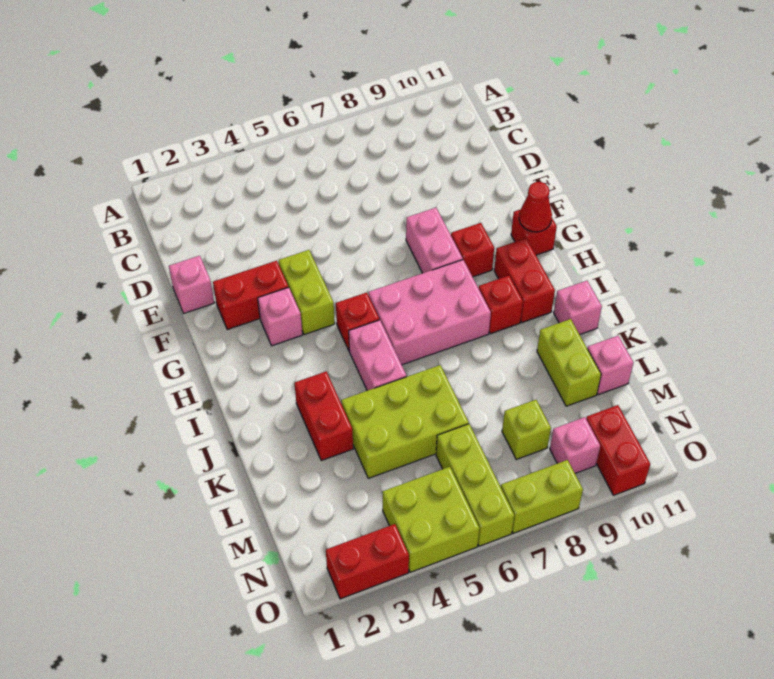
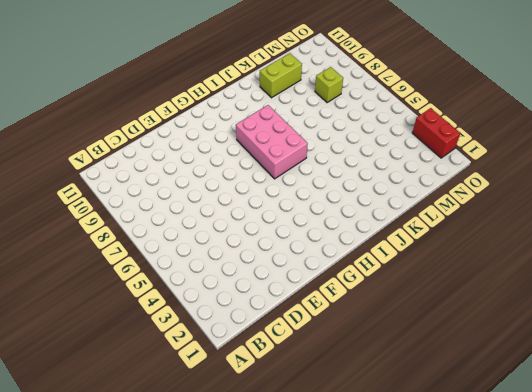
none -> pink brick E1 level 1
none -> red brick F2:F3 level 1
none -> lime brick F4:G4 level 1

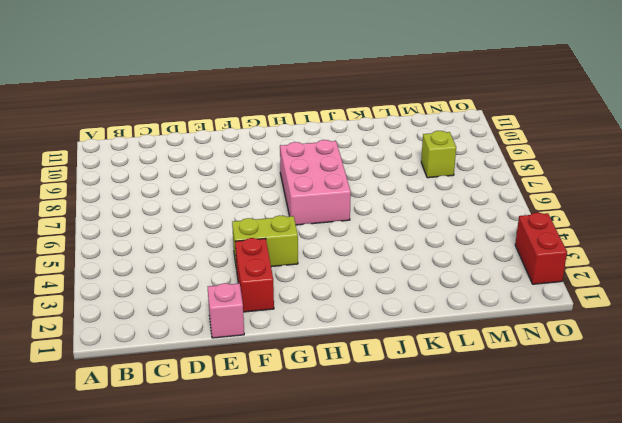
none -> pink brick F8:G8 level 1
none -> pink brick G3 level 1
none -> red brick G9 level 1

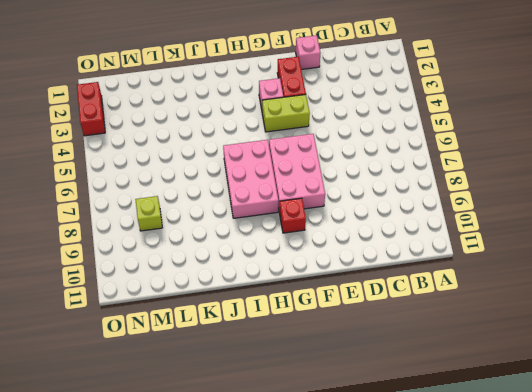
pink brick F6:G8 level 1 -> pink brick F8:G8 level 1
none -> red brick G11 level 1
none -> red brick H5 level 1
none -> red brick H10:I10 level 1

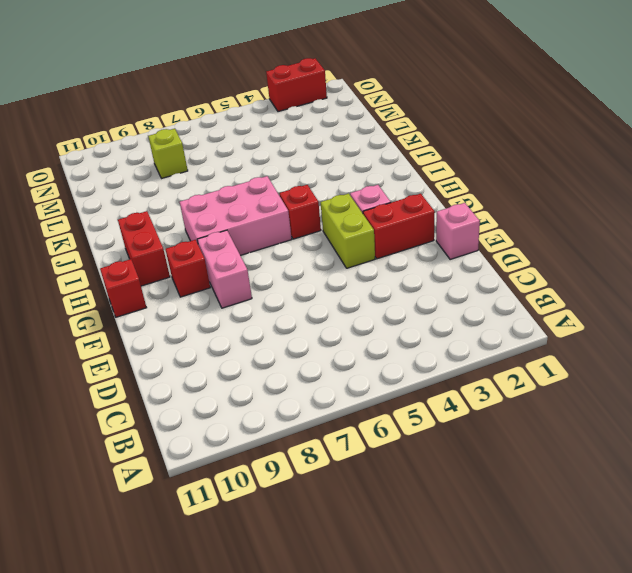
none -> pink brick I5:J5 level 1
none -> red brick I9 level 1
none -> red brick J3:K3 level 1

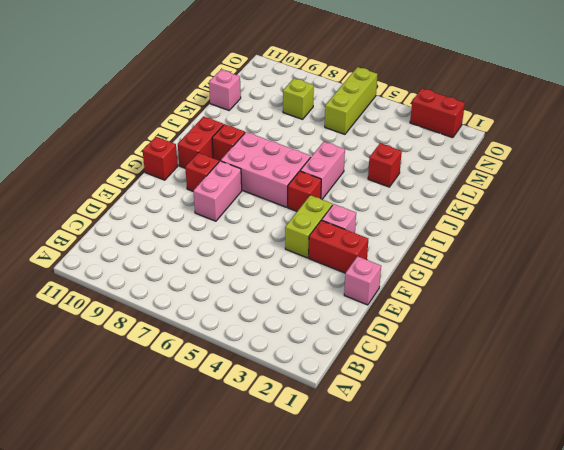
red brick K3 level 1 -> red brick J3:K3 level 1
none -> pink brick J11 level 1
none -> lime brick K4:L6 level 1
none -> lime brick K10:L10 level 1

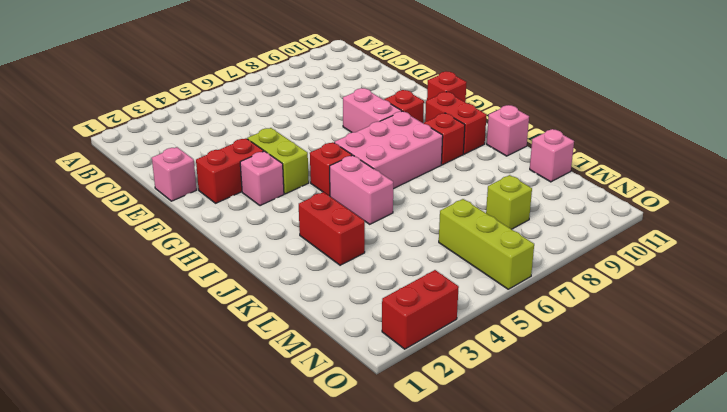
none -> lime brick K4:L6 level 1
none -> lime brick K10:L10 level 1
none -> lime brick N4:O5 level 1

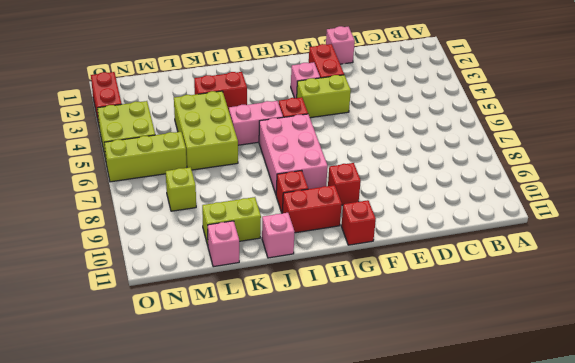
none -> pink brick F8:G8 level 1
none -> pink brick N9 level 1
none -> red brick N10:O10 level 1

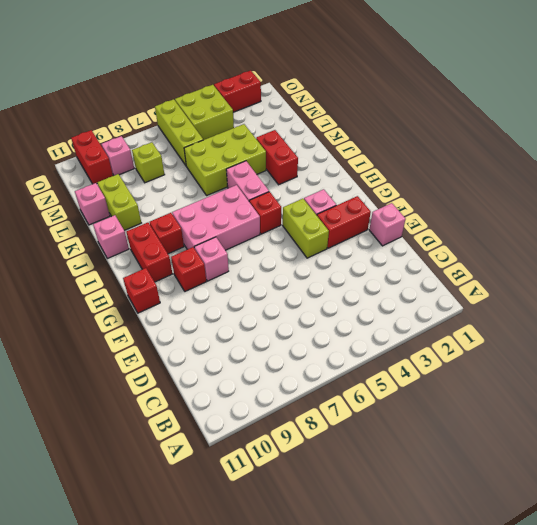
pink brick G8 level 1 -> pink brick F8:G8 level 1
none -> lime brick O7:O8 level 1
none -> red cone G11 level 2

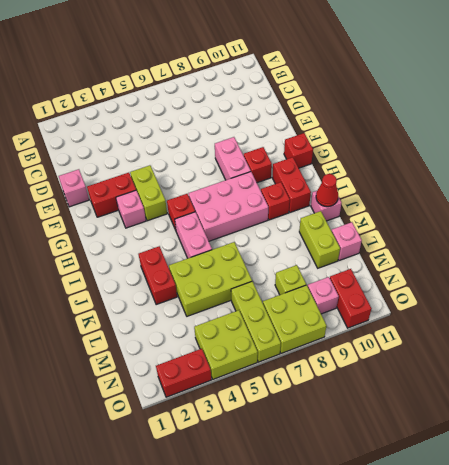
red cone J11 level 2 -> red cone G11 level 2
lime brick N7:O8 level 1 -> lime brick O7:O8 level 1

